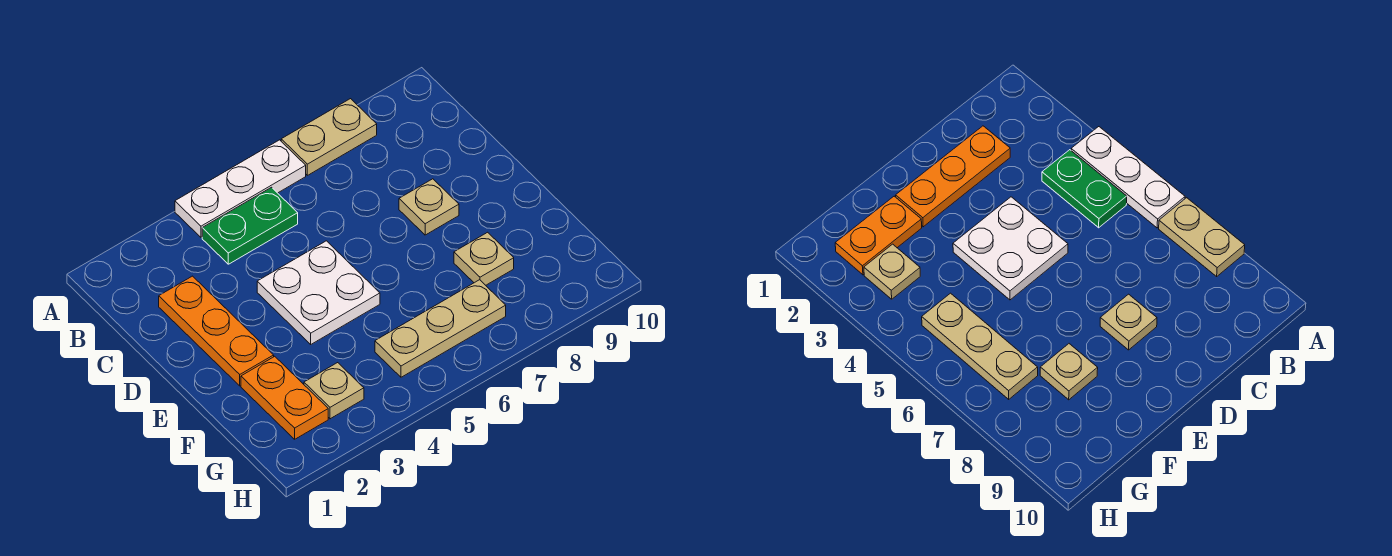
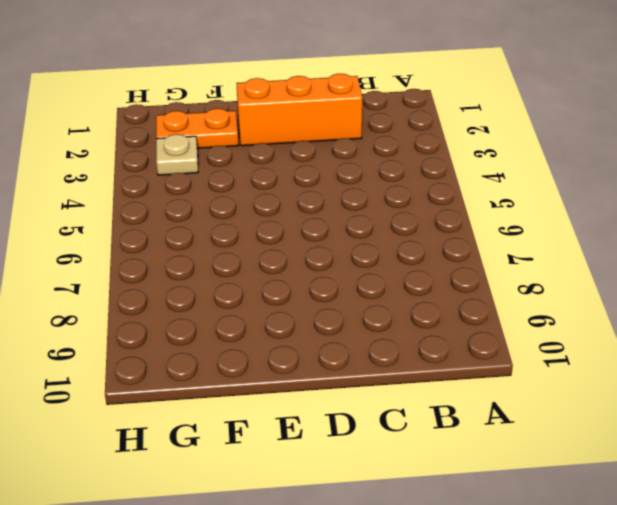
orange brick C2:E2 level 1 -> orange plate C2:E2 level 1
none -> white plate A4:A6 level 1
none -> tan plate A7:A8 level 1

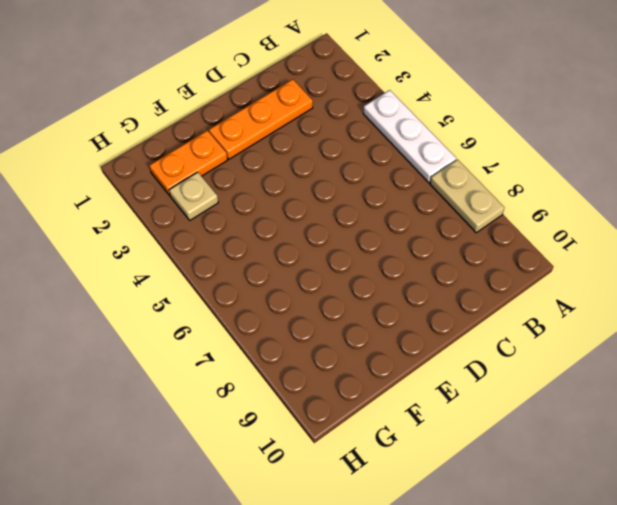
none -> green plate B4:B5 level 1
none -> white plate D4:E5 level 1

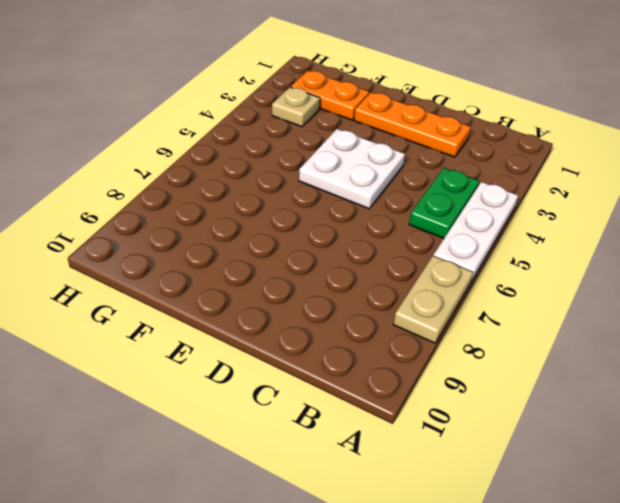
none -> tan plate D8 level 1
none -> tan plate F8 level 1

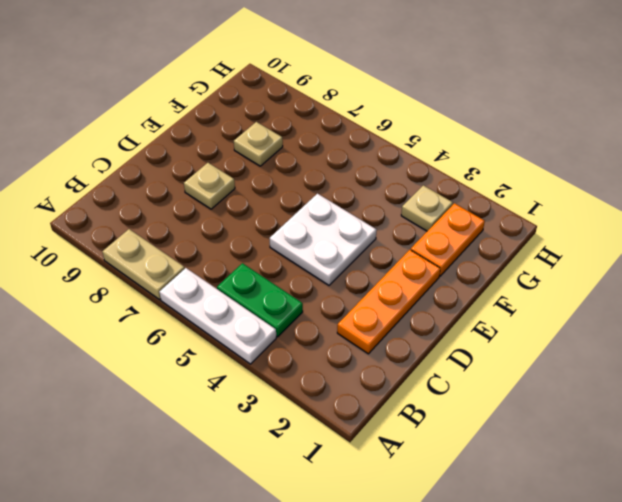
none -> tan plate G5:G7 level 1

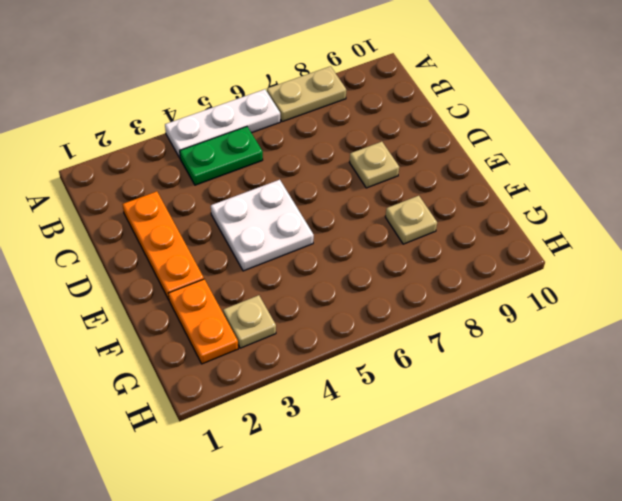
none -> tan plate G5:G7 level 1

